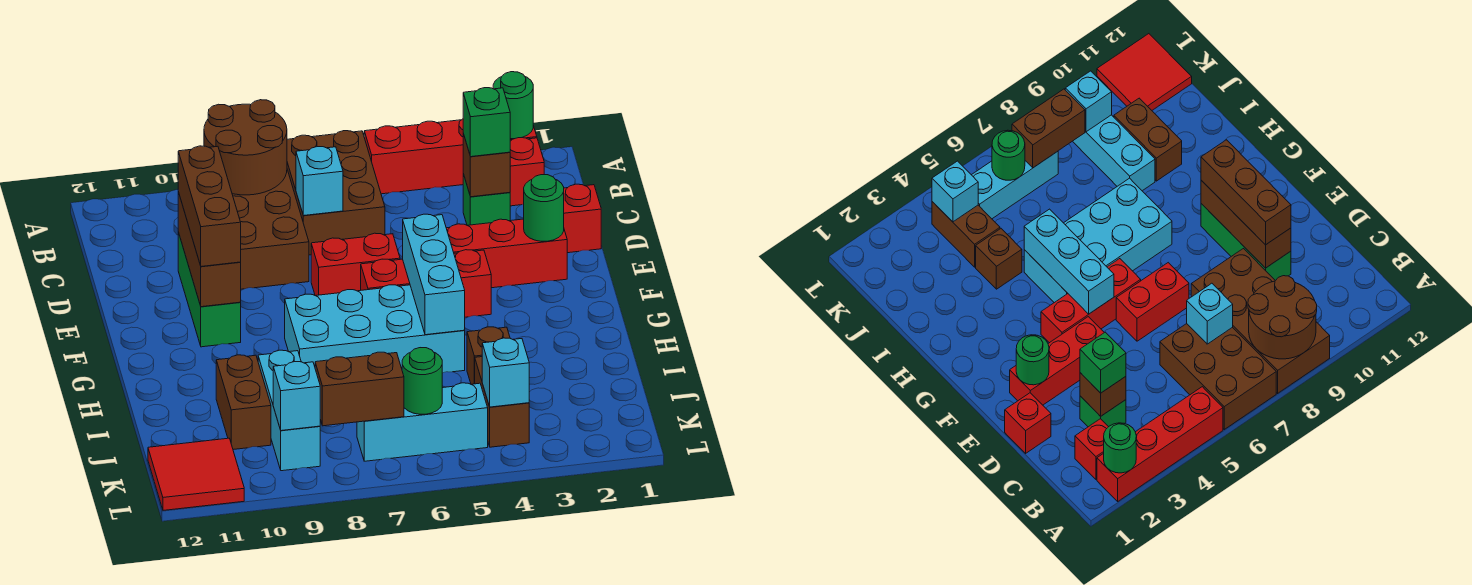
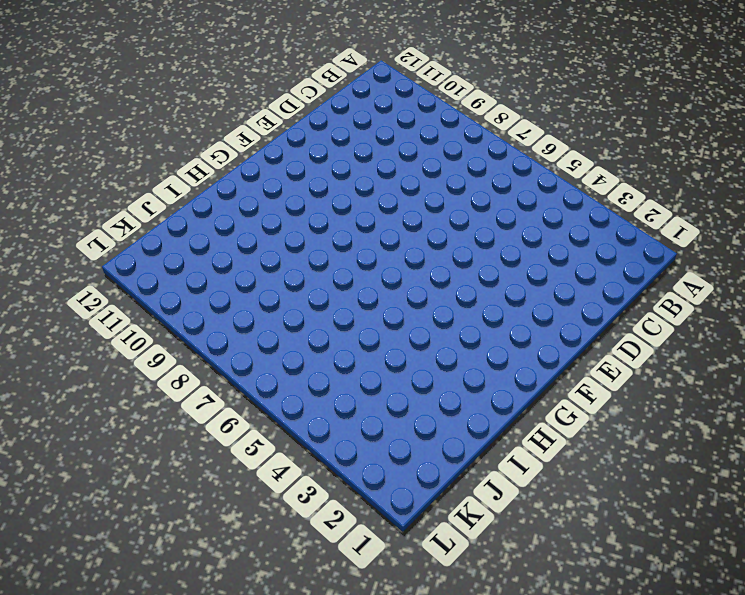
none -> red brick A2:A5 level 1
none -> brown brick A6:C7 level 1
none -> brown brick A8:D9 level 1
none -> red brick B2 level 1

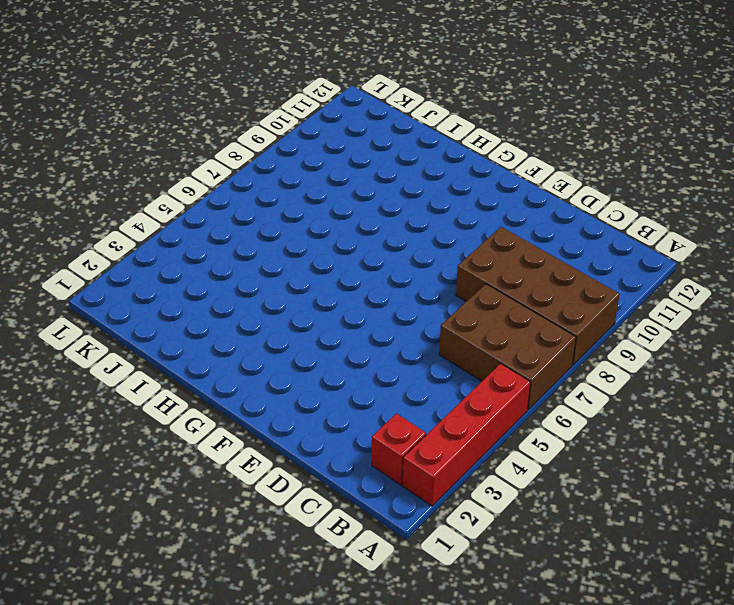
none -> green brick C3 level 1
none -> red brick D1 level 1
none -> green brick D10:F10 level 1
none -> red brick E2:E4 level 1

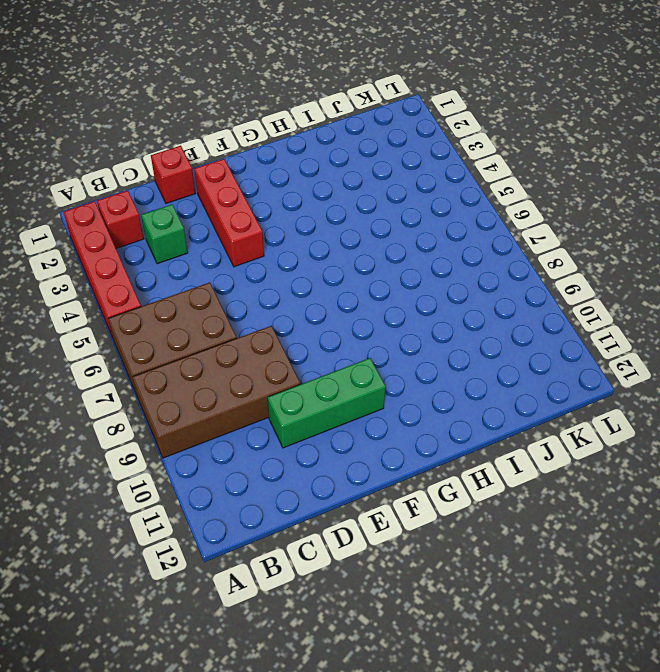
none -> red brick E6:E7 level 1
none -> red brick F4:F6 level 1
none -> cyan brick G5:H8 level 1
none -> brown brick I4 level 1

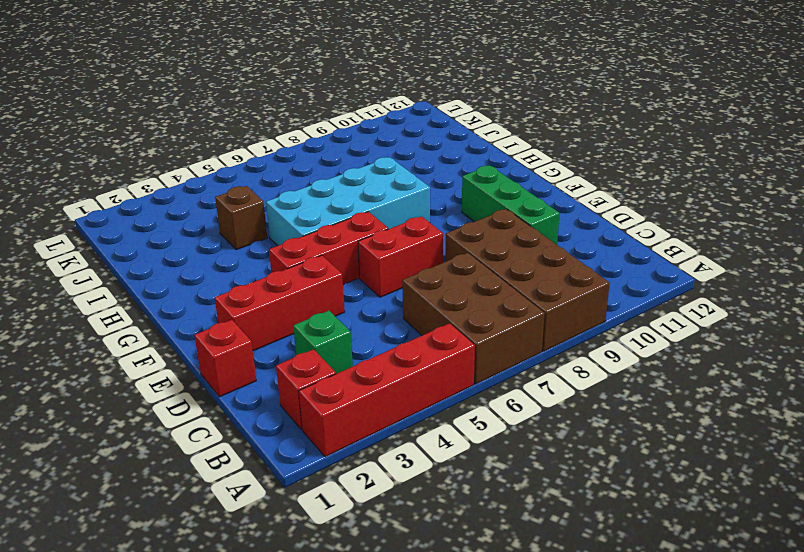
none -> cyan brick I9:K9 level 1
none -> brown brick I10:J10 level 1
none -> brown brick J4:K4 level 1
none -> cyan brick K5:K7 level 1

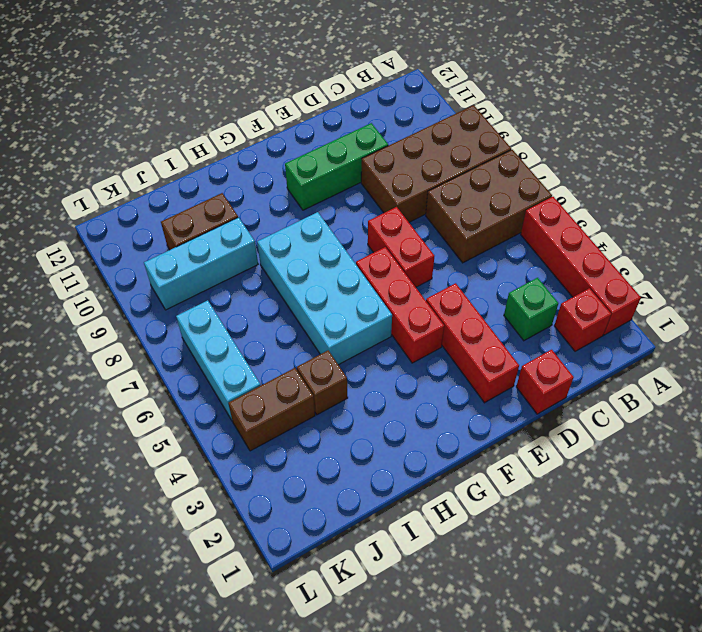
none -> red tile K11:L12 level 1
none -> green round brick A2 level 2
none -> brown round brick A8:B9 level 2
none -> brown brick C3 level 2

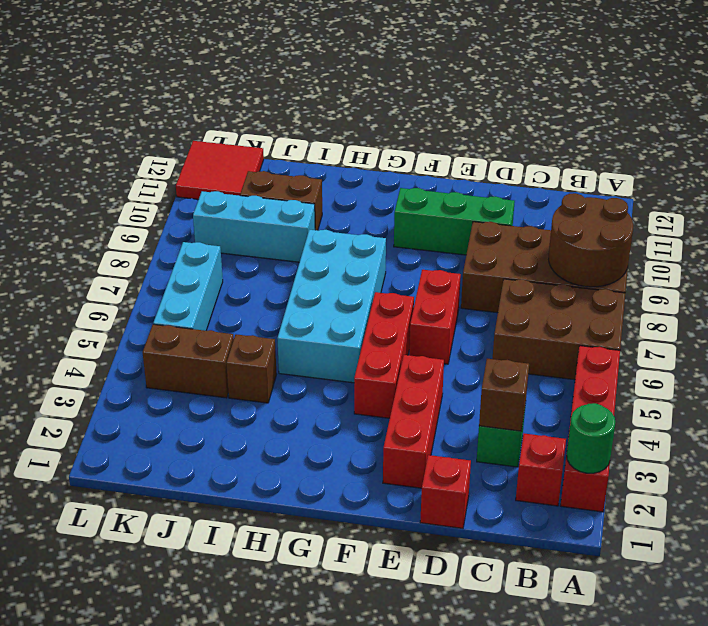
none -> cyan brick C7 level 2
none -> brown brick D10:F10 level 2
none -> green round brick E2 level 2
none -> cyan brick F5:H5 level 2

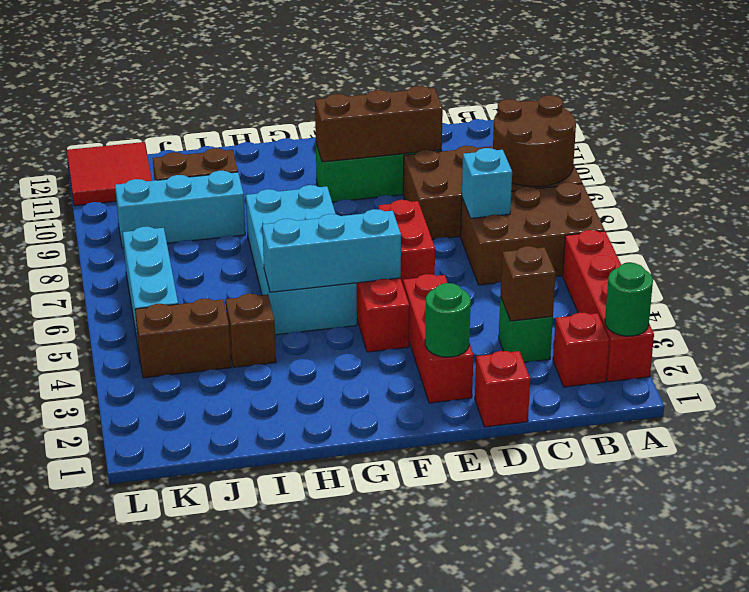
none -> cyan brick K4 level 2
none -> green round brick K6 level 2
none -> brown brick K7:K8 level 2
none -> cyan brick K9 level 2

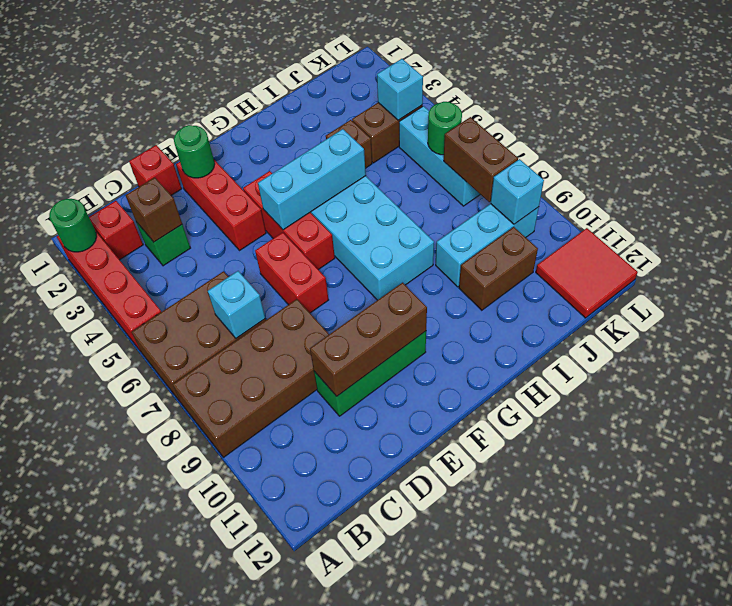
none -> brown round brick A8:B9 level 2
none -> green brick C3 level 3
none -> brown brick D10:F10 level 3

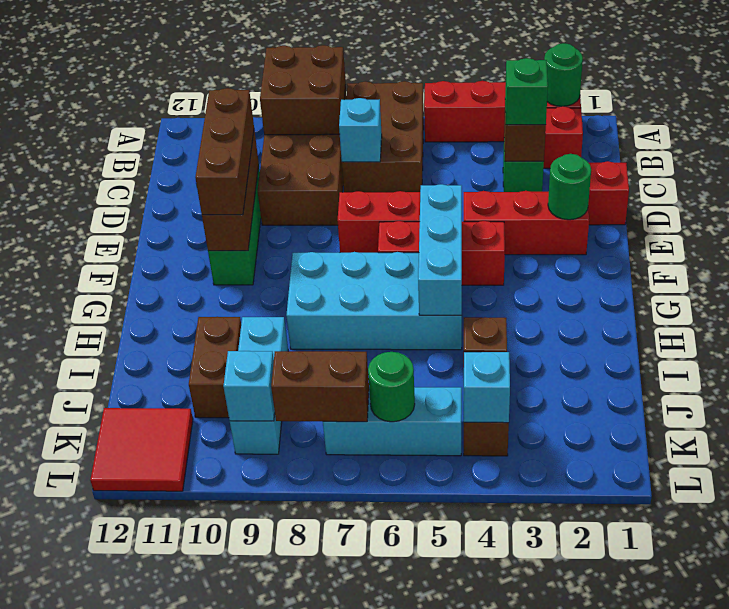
brown brick A8:B9 level 2 -> brown round brick A8:B9 level 2

